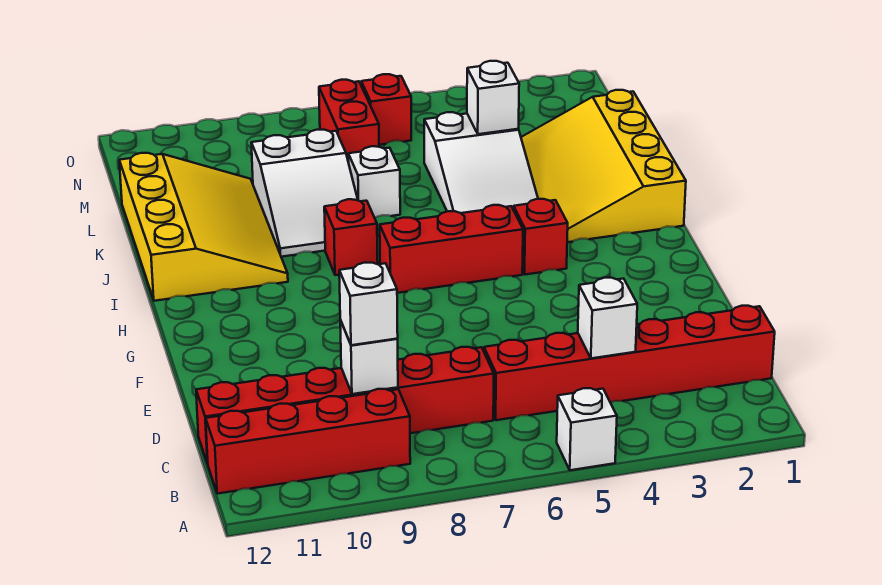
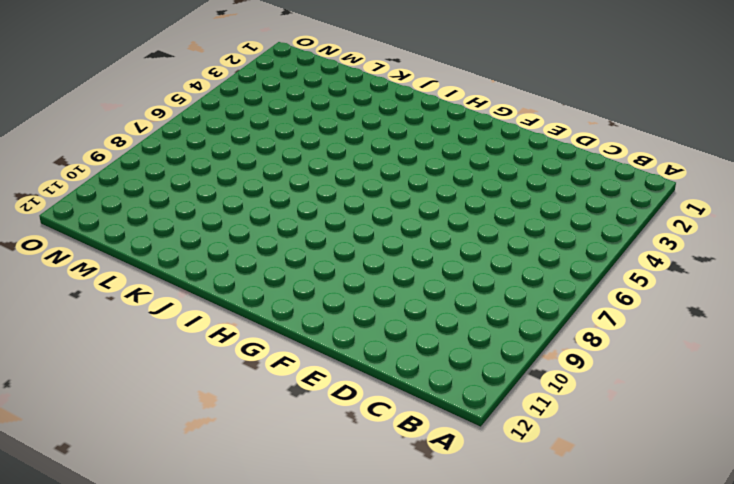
none -> white brick A5 level 1
none -> red brick B9:B12 level 1
none -> red brick C1:C6 level 1

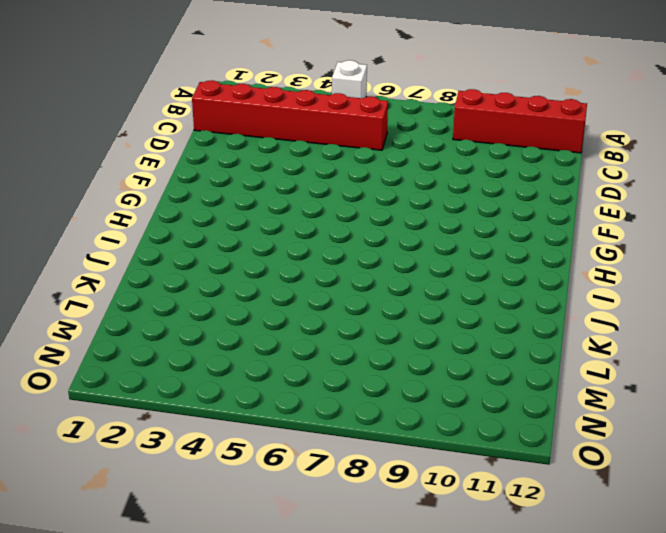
none -> red brick C7:C12 level 1
none -> red brick H4 level 1
none -> red brick H5:H7 level 1

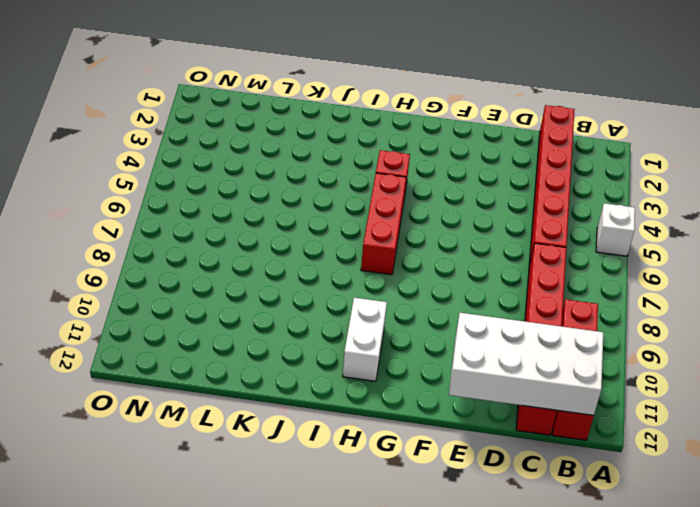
white brick B11:E12 level 2 -> none
white brick H10:H11 level 1 -> none
none -> yellow slope I1:L3 level 1 top 1
none -> red brick I8 level 1
none -> yellow slope I10:L12 level 1 top 12

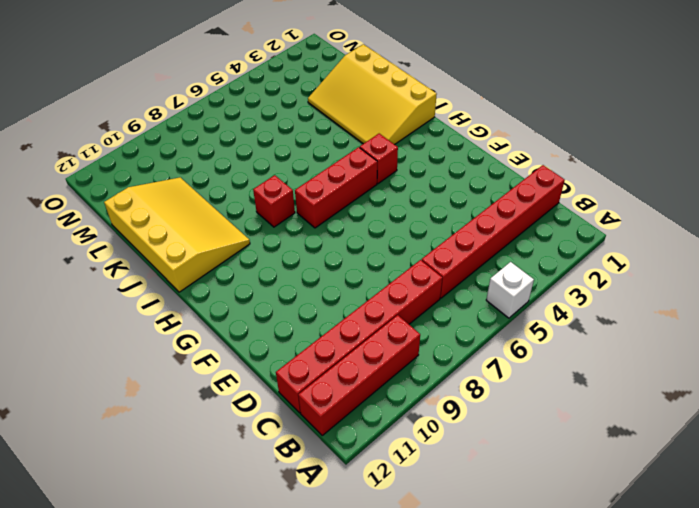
none -> white slope J4:L5 level 1 top L
none -> white slope J8:L9 level 1 top L
none -> white brick K7 level 1

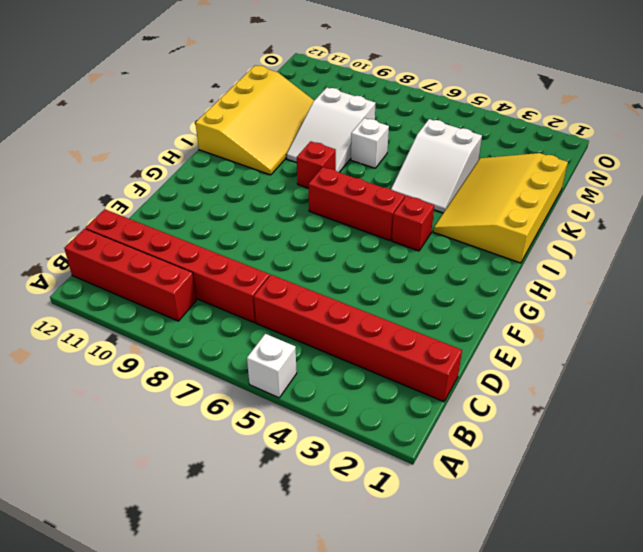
none -> red brick M7:N7 level 1
none -> red brick N6 level 1
none -> white brick C4 level 2

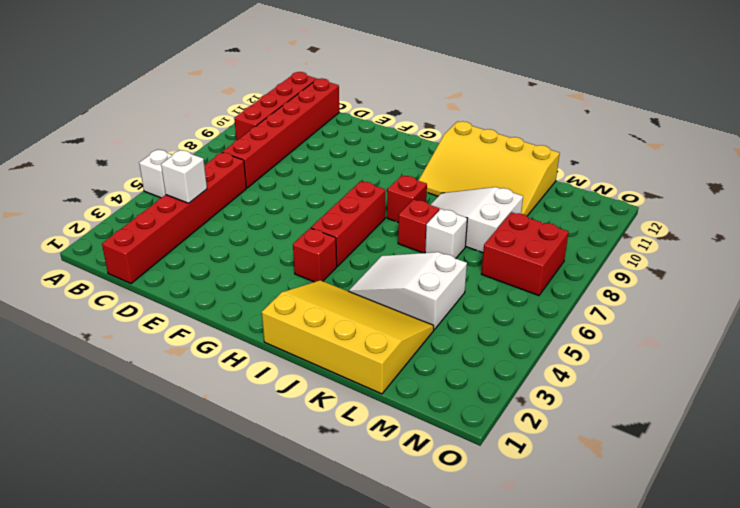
red brick J7 level 1 -> red brick N6 level 1
red brick M7:N8 level 1 -> red brick M7:N7 level 1
none -> white brick C9 level 2
none -> white brick L4 level 2
none -> white brick C9 level 3

